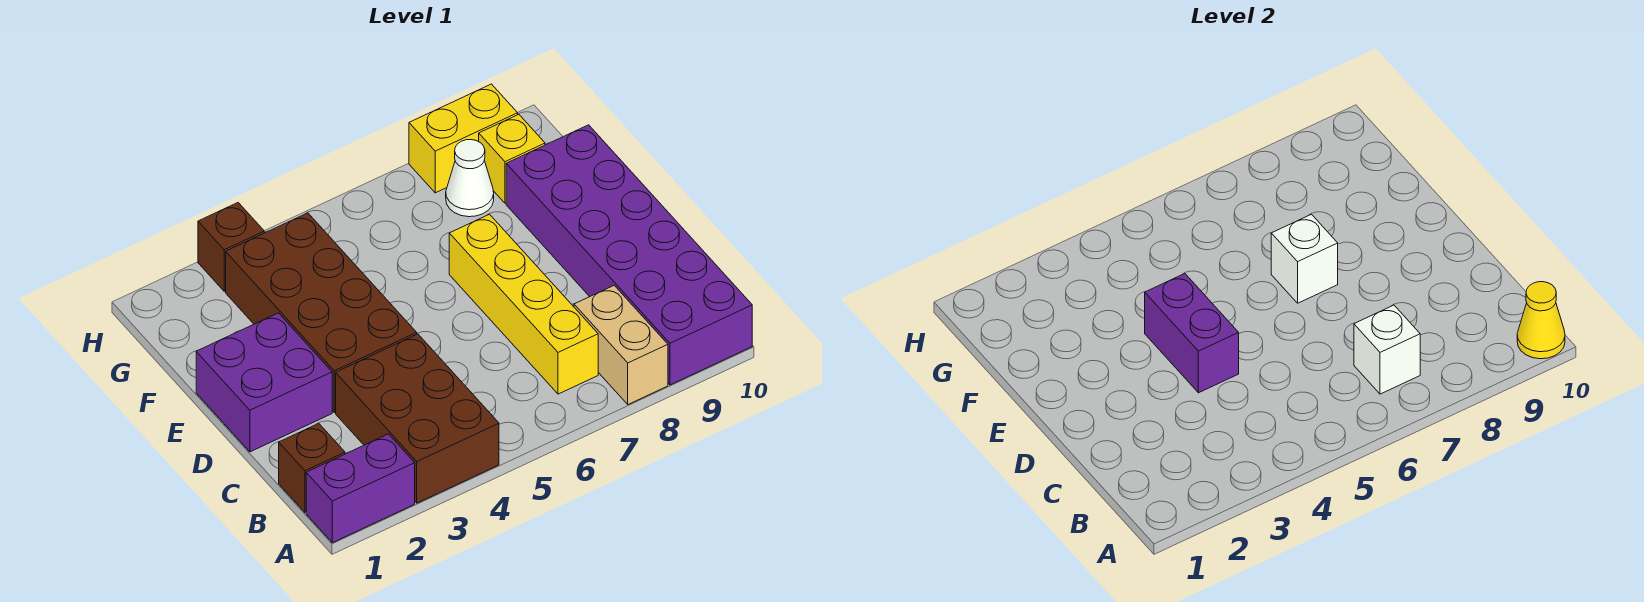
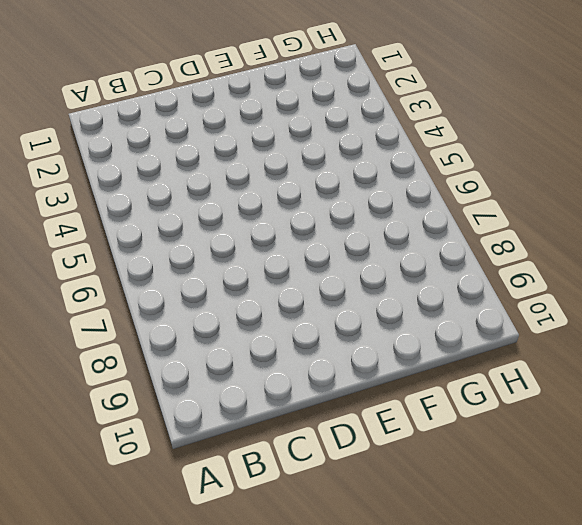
none -> purple brick A1:A2 level 1
none -> brown brick A3:C4 level 1
none -> tan brick A8:B8 level 1

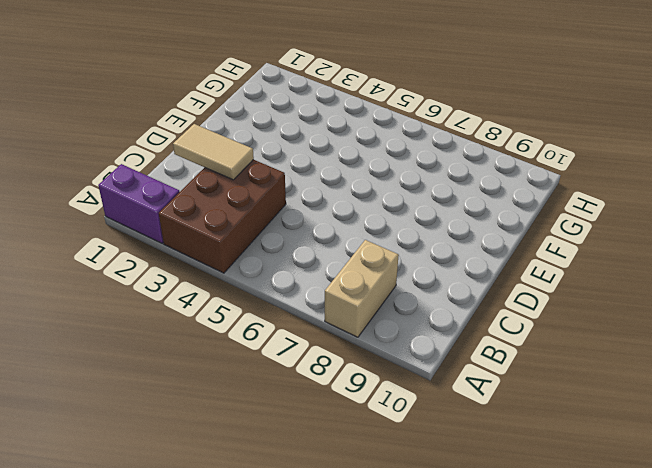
tan tile C2:C3 level 2 -> none
none -> purple brick A9:F10 level 1
none -> brown brick B1 level 1
none -> yellow brick B7:E7 level 1

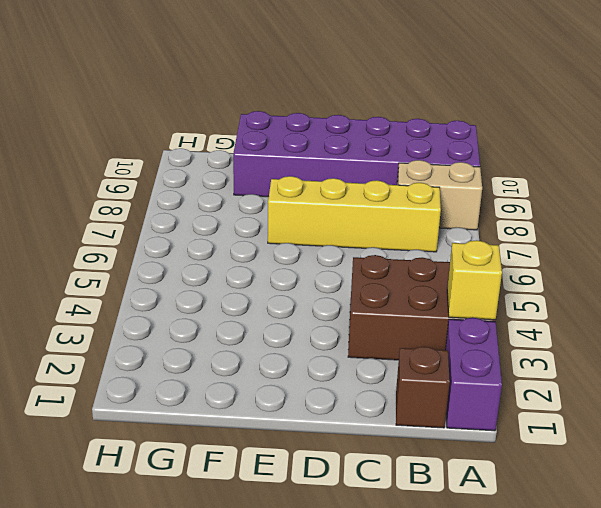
yellow brick A3 level 2 -> yellow brick G9 level 1
none -> purple brick D1:E2 level 1
none -> brown brick D3:G4 level 1
none -> white cone G8 level 1

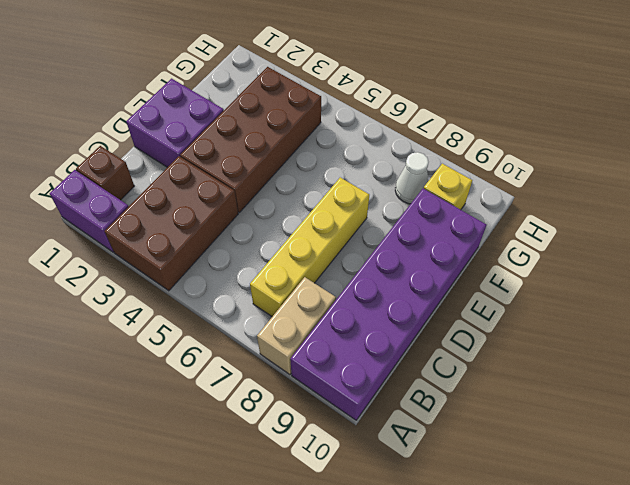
none -> brown brick H3 level 1
none -> yellow brick H8:H9 level 1
none -> yellow cone A10 level 2

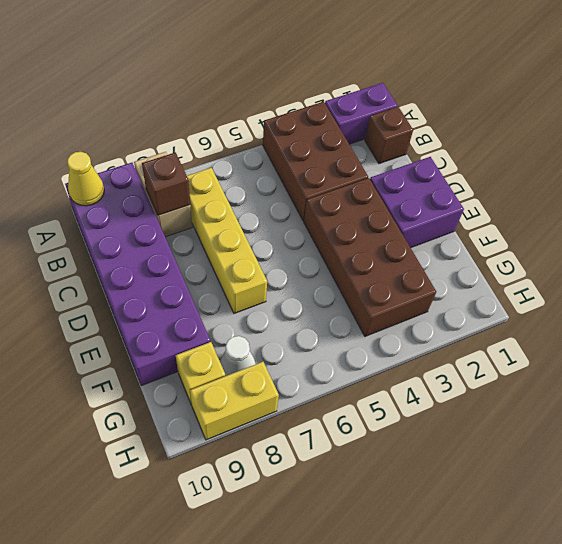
brown brick B8 level 2 -> brown brick H3 level 1
none -> white brick B7 level 2
none -> purple brick D4:E4 level 2
none -> white brick E7 level 2

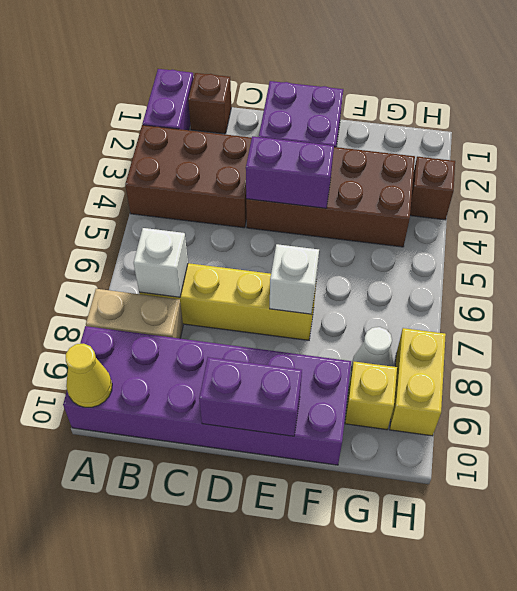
purple brick D10:E10 level 2 -> none

